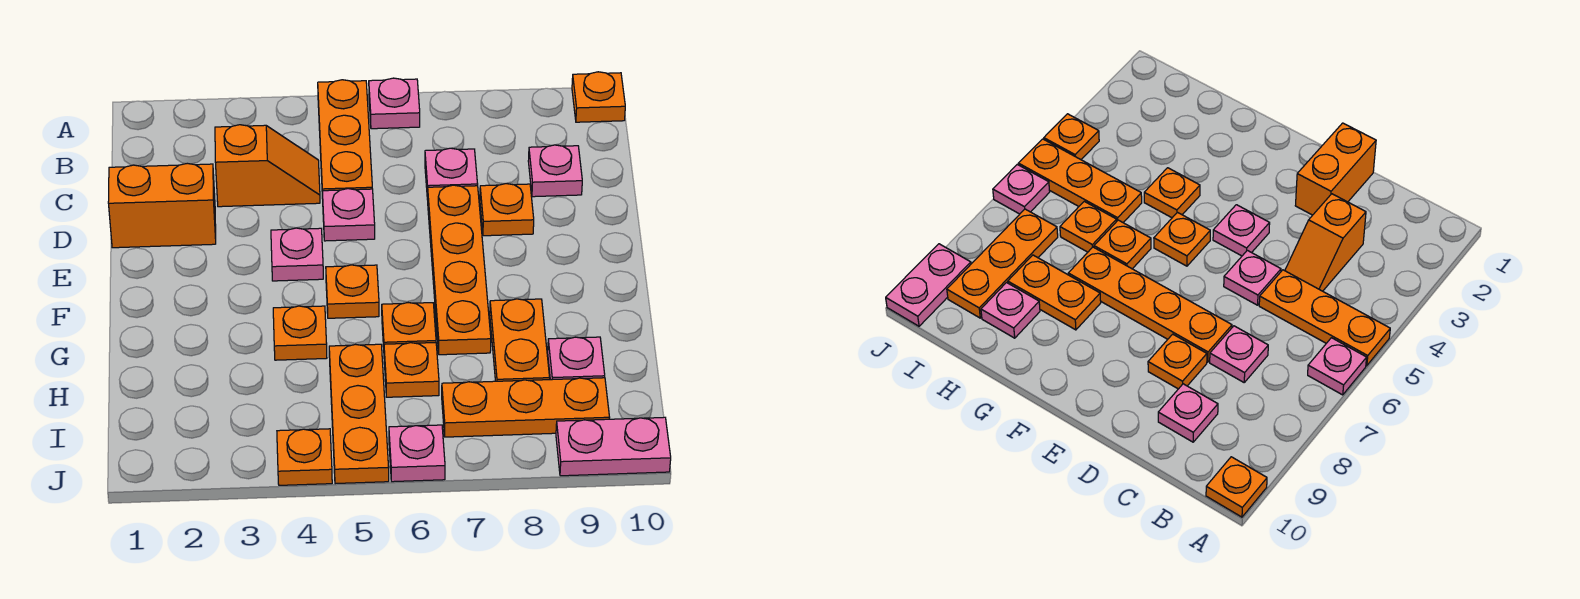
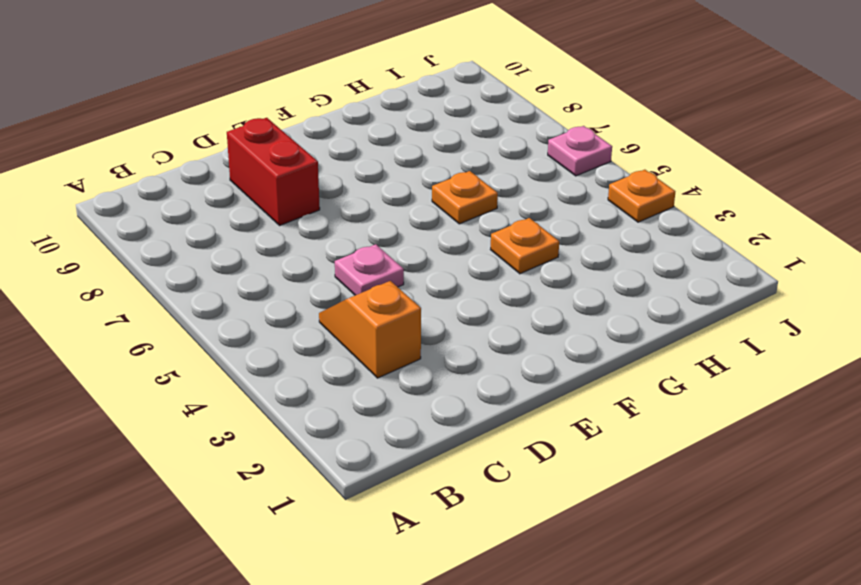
red brick D8:D9 level 1 -> orange plate D8 level 1
none -> orange plate A5:C5 level 1
none -> pink plate A6 level 1
none -> orange plate A10 level 1

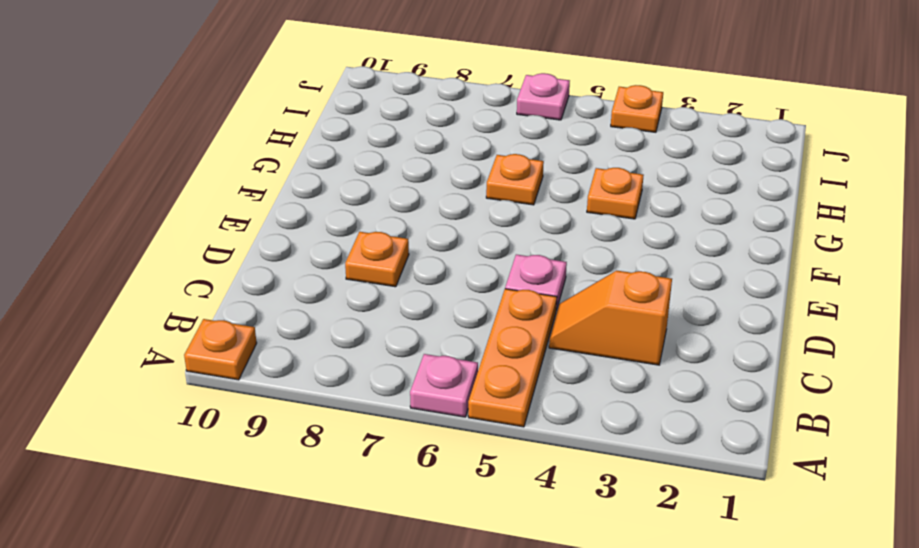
none -> pink plate C7 level 1
none -> pink plate C9 level 1
none -> orange brick D1:D2 level 1

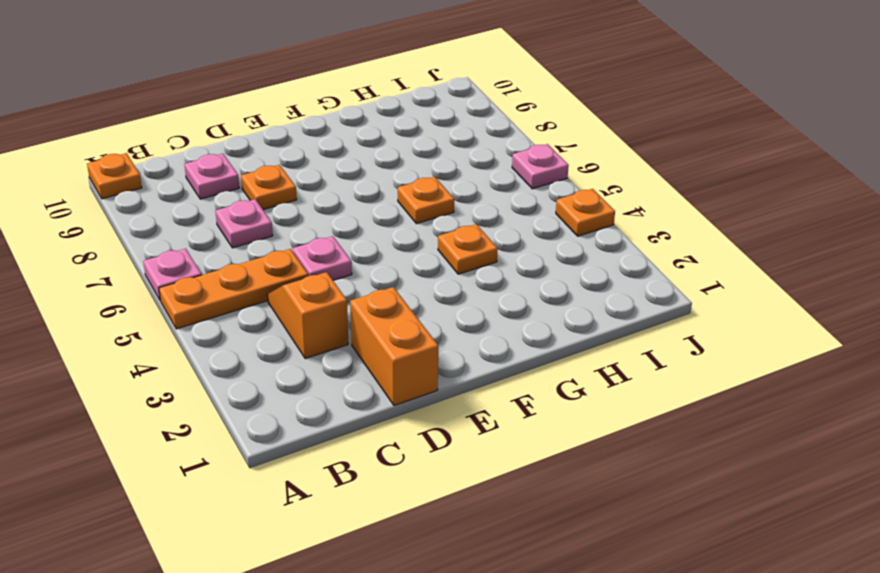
none -> orange plate D7:G7 level 1
none -> pink plate E4 level 1
none -> orange plate F5 level 1

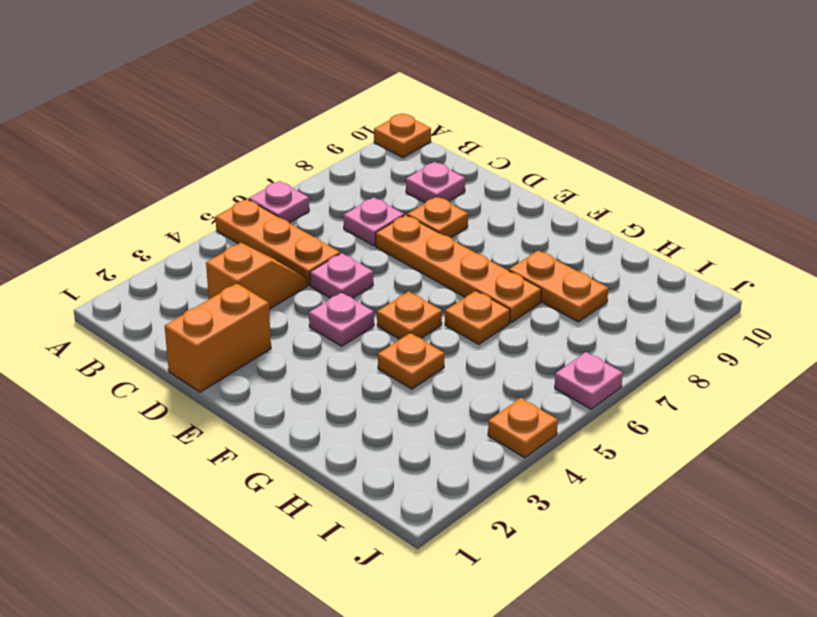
none -> orange plate H5:J5 level 1
none -> orange plate H6 level 1
none -> pink plate H9 level 1

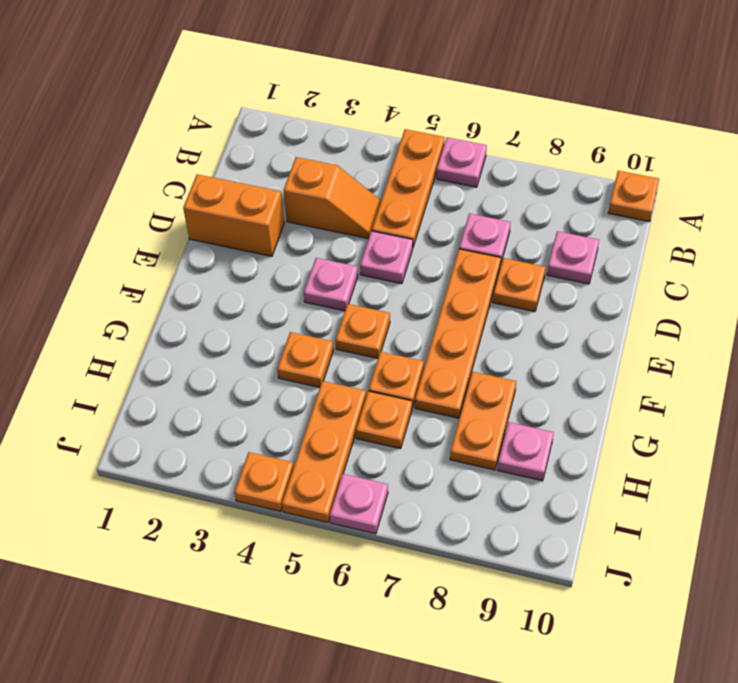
none -> orange plate I7:I9 level 1
none -> pink plate J9:J10 level 1

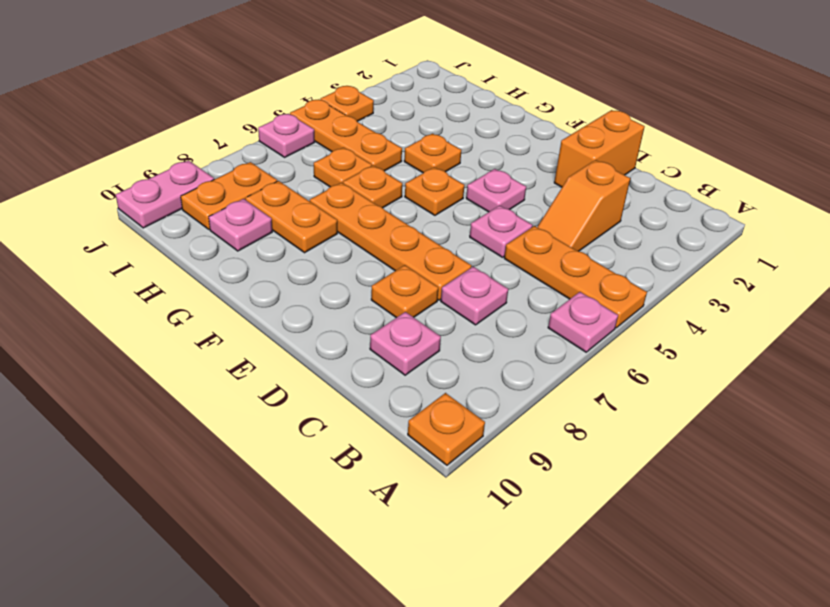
orange plate I8:I9 level 1 -> orange plate I7:I9 level 1

